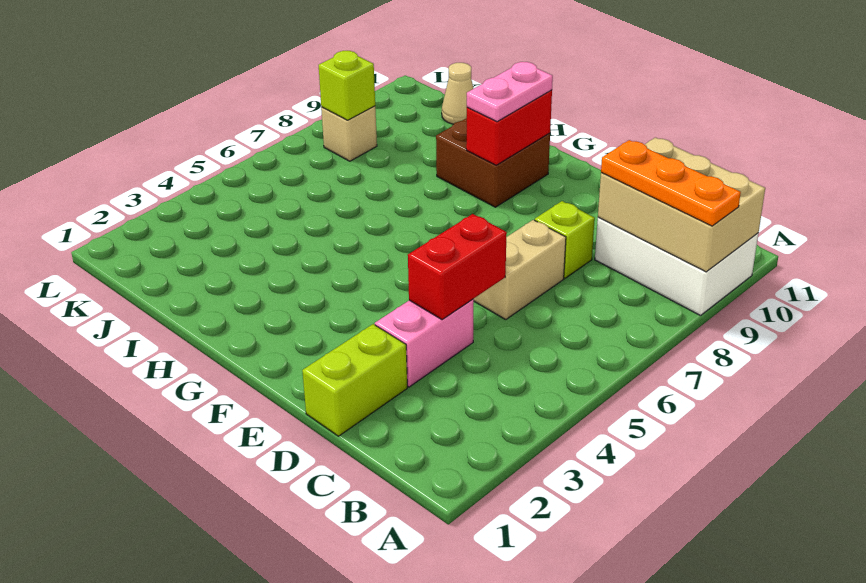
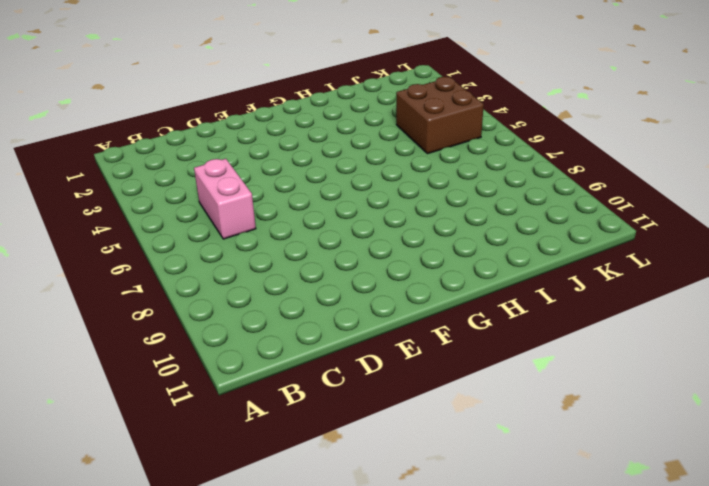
pink brick C5:C6 level 1 -> pink brick D3:D4 level 1
brown brick J4:K5 level 1 -> brown brick G9:H10 level 1
none -> white brick A9:C10 level 1
none -> lime brick D1:D2 level 1
none -> tan brick D6:D7 level 1

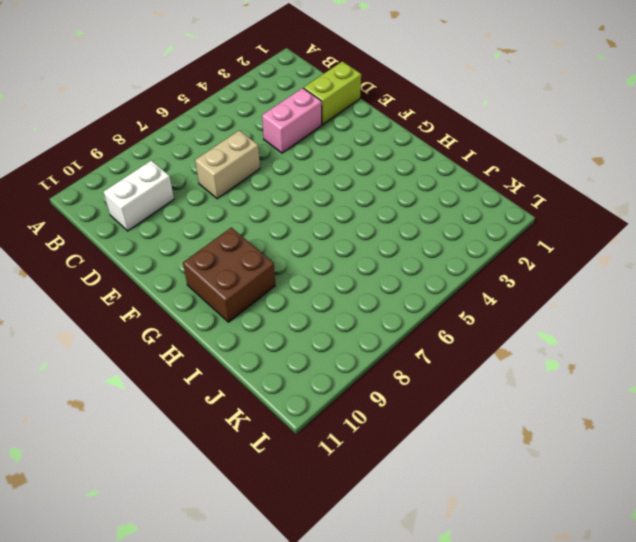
white brick C9:C10 level 1 -> white brick A9:C10 level 1
none -> lime brick D8 level 1
none -> tan cone J11 level 1
none -> tan brick K8 level 1

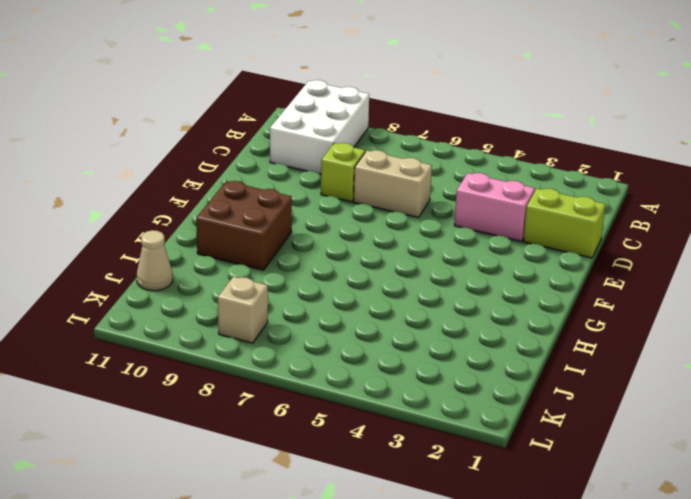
none -> tan brick A9:C10 level 2
none -> red brick D4:D5 level 2
none -> red brick G9:G10 level 2

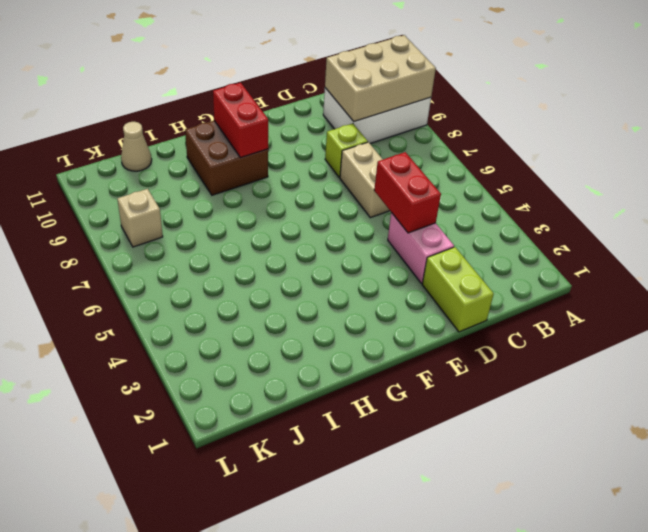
none -> lime brick K8 level 2
none -> orange plate A9:C9 level 3
none -> pink plate G9:G10 level 3

